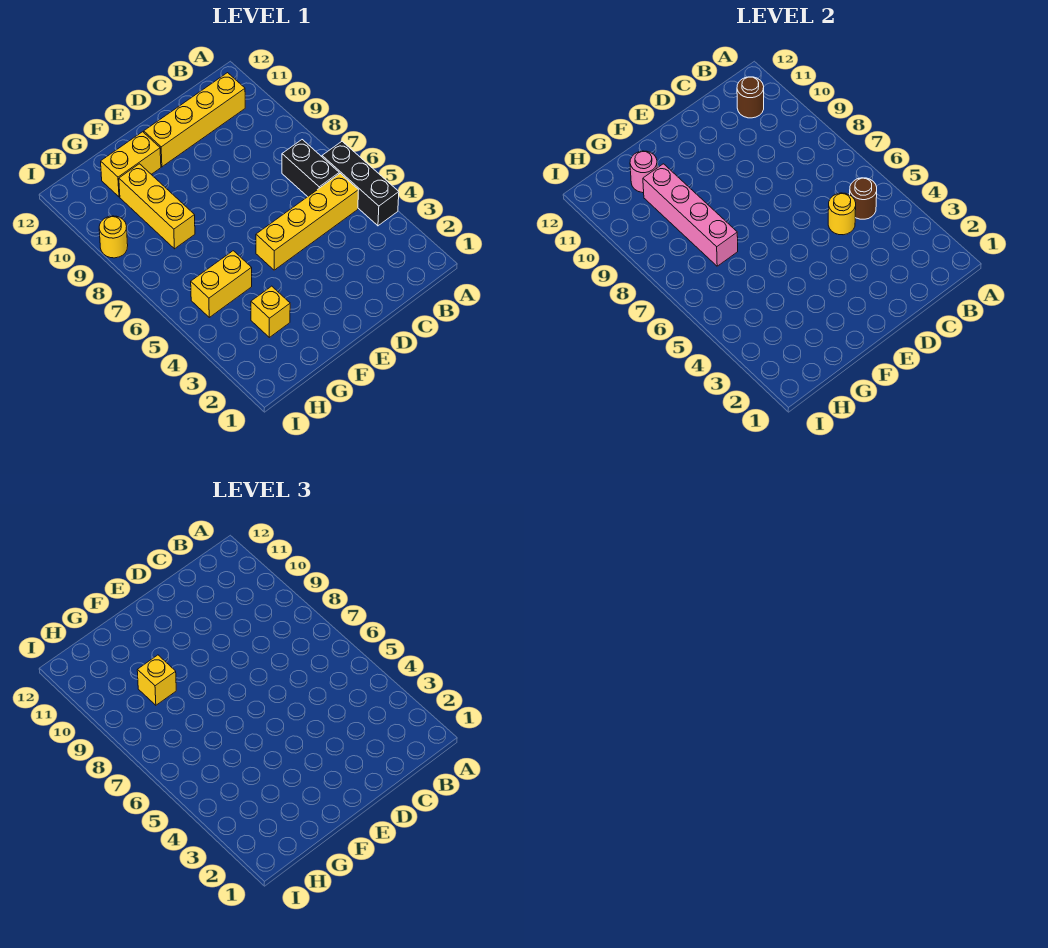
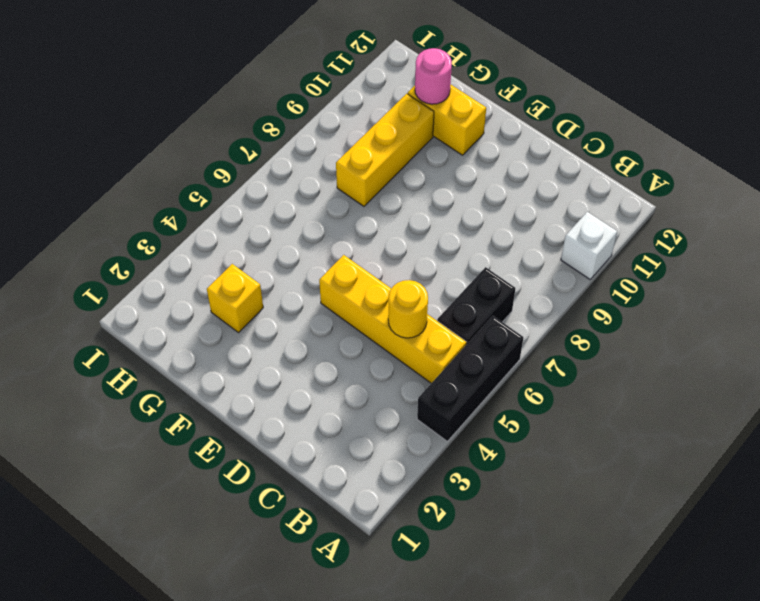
white brick A10 level 1 -> none
none -> yellow brick B11:E11 level 1
none -> yellow brick G5:H5 level 1
none -> yellow round brick I9 level 1

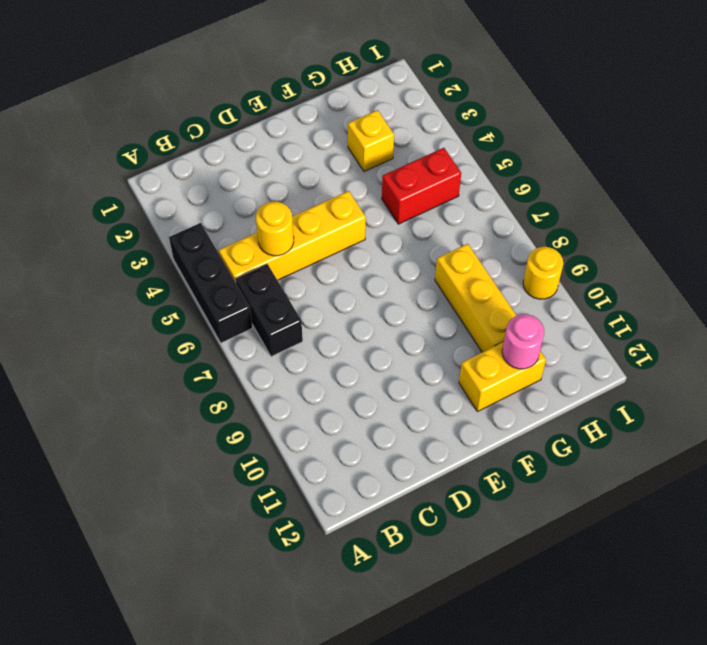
red brick G5:H5 level 1 -> yellow brick G5:H5 level 1
none -> yellow brick B11:E11 level 1
none -> brown round brick B5 level 2
none -> brown round brick B11 level 2

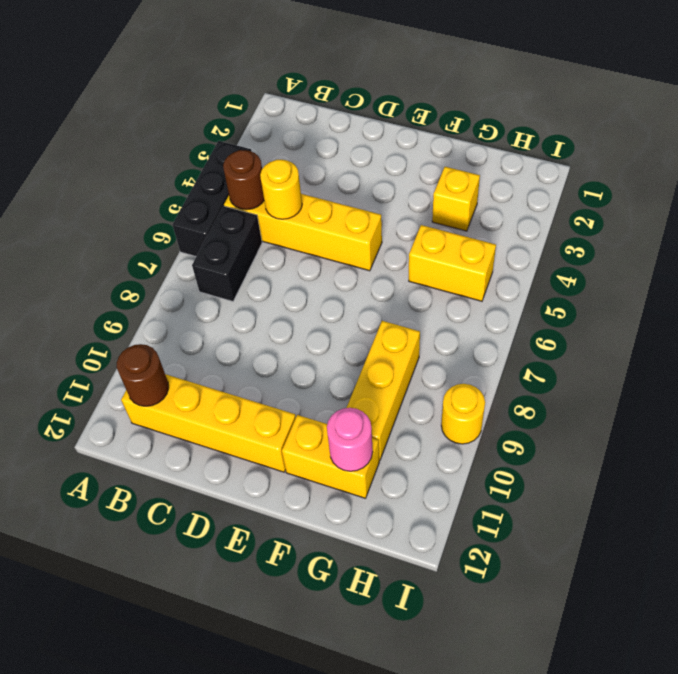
none -> pink brick G7:G10 level 2
none -> yellow brick G9 level 3

